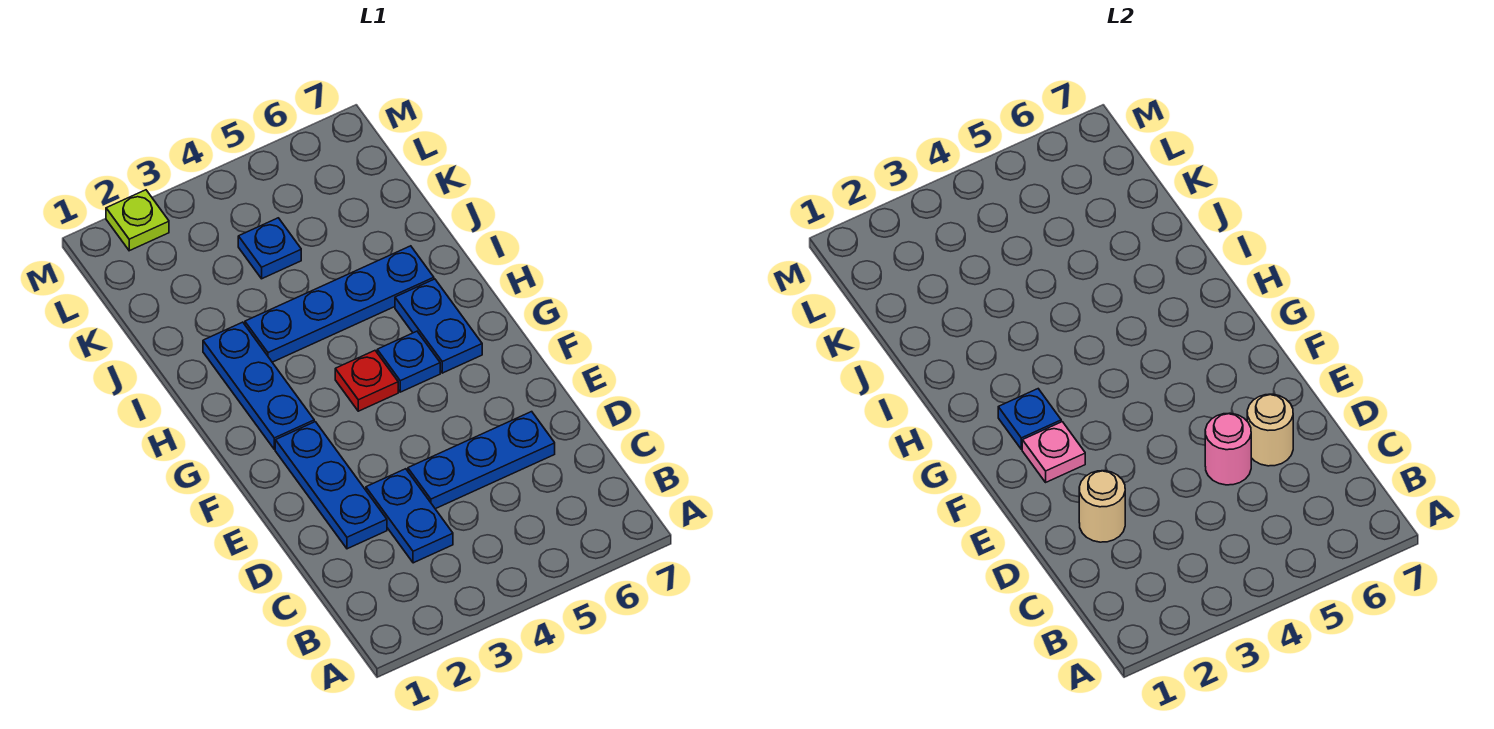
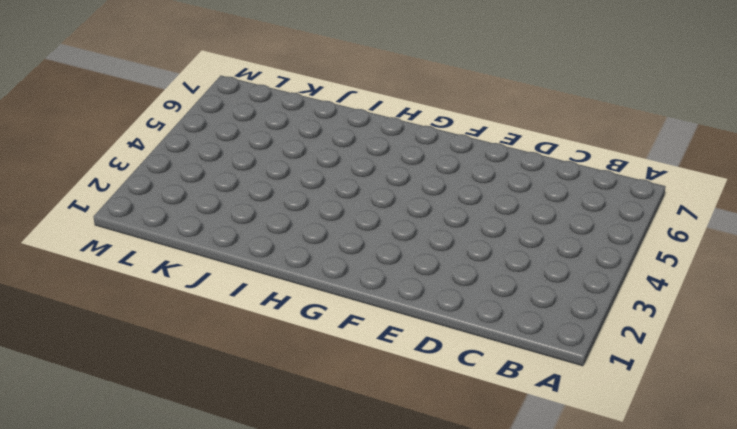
none -> blue plate C3:D3 level 1
none -> blue plate D2:F2 level 1
none -> blue plate D4:D6 level 1

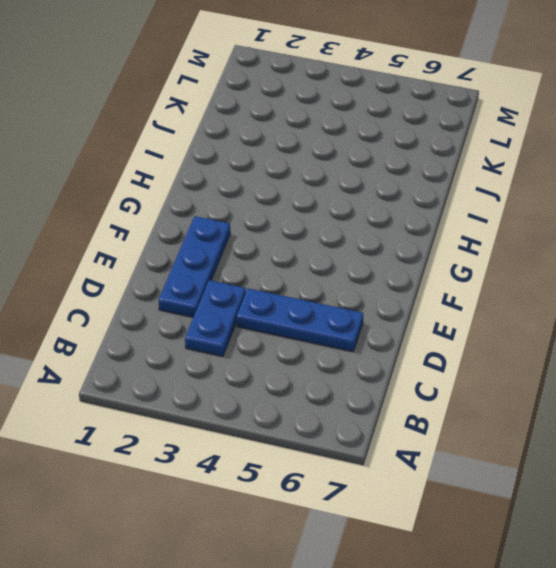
none -> blue plate G2:I2 level 1
none -> red plate G4 level 1
none -> blue plate G5 level 1

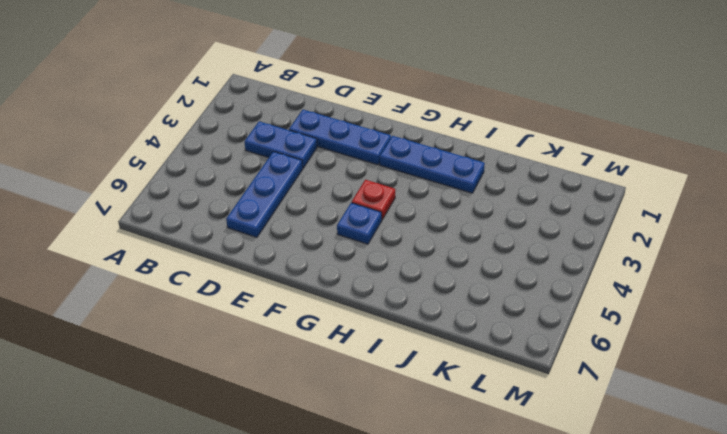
none -> blue plate G6:H6 level 1
none -> blue plate I3:I6 level 1
none -> blue plate K4 level 1

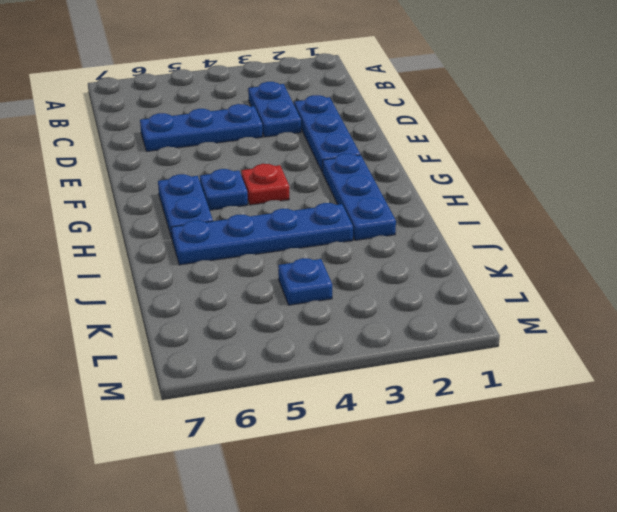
none -> lime plate M2 level 1
none -> tan round brick D2 level 2
none -> pink round brick D5 level 2

